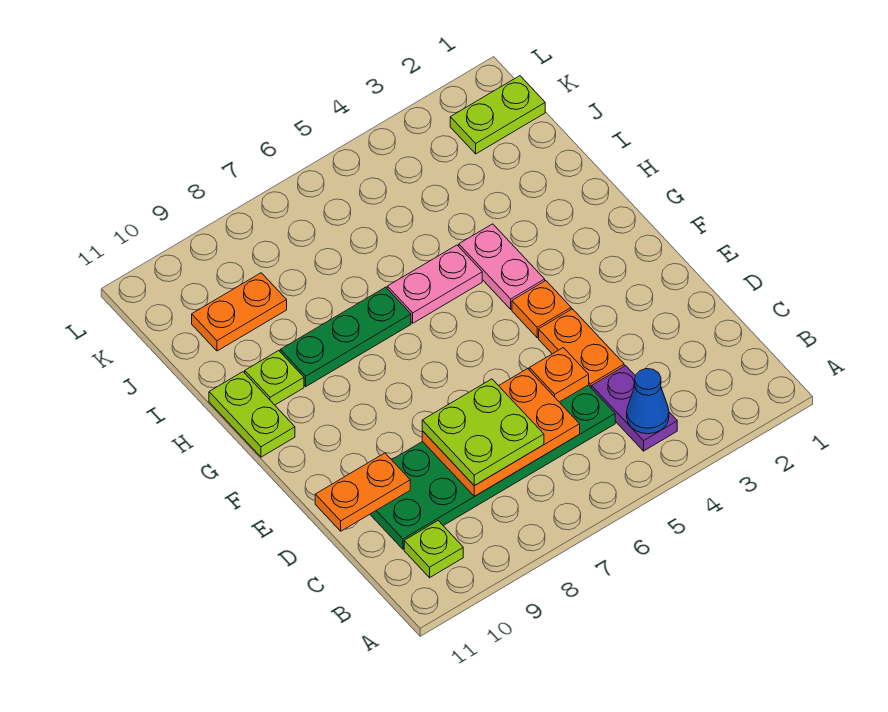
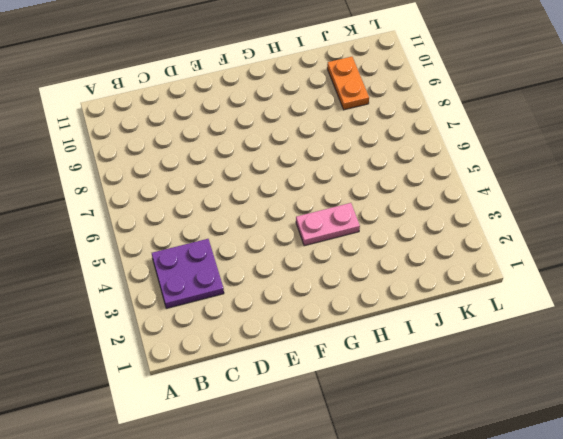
purple plate B3:C4 level 1 -> purple plate B4:C4 level 1
none -> lime plate B10 level 1
none -> green plate C5:D10 level 1
none -> orange plate D4:E4 level 1

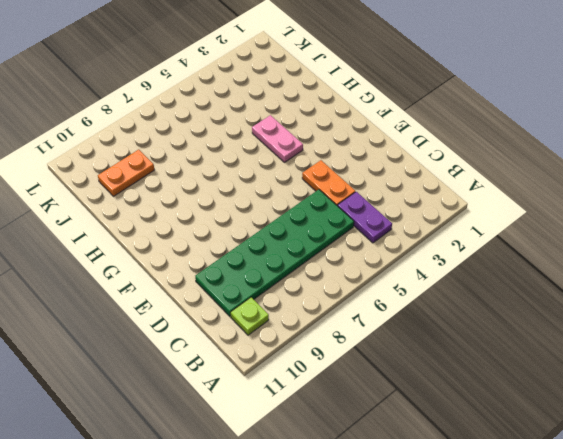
none -> orange plate F4 level 1
none -> lime plate G11:H11 level 1
none -> pink plate H5:H6 level 1

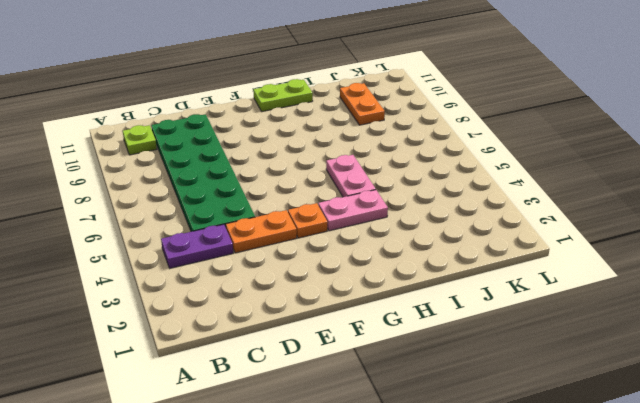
none -> green plate H7:H9 level 1
none -> lime plate H10 level 1
none -> lime plate K1:K2 level 1

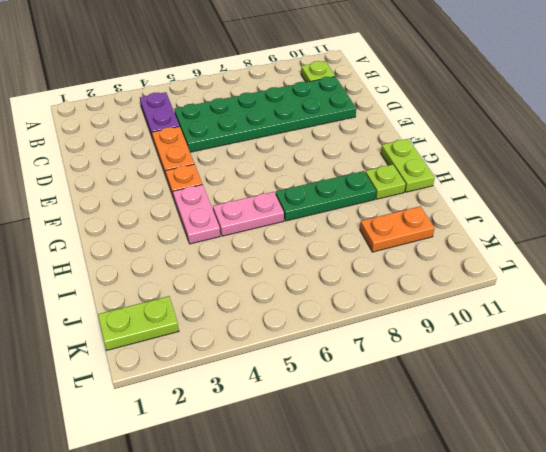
none -> blue cone B4 level 2
none -> orange plate C6:D8 level 2
none -> orange plate D5 level 2

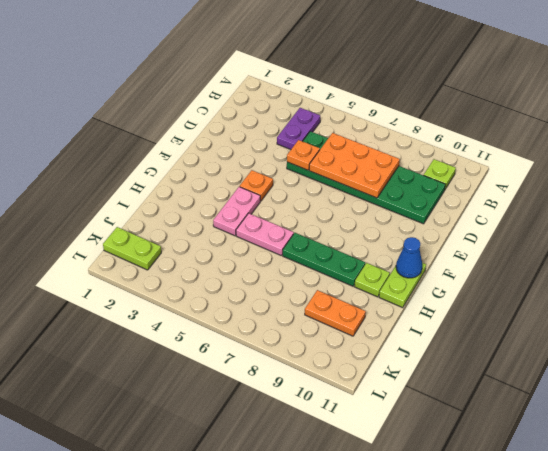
blue cone G11 level 2 -> blue cone B4 level 2
none -> orange plate D4:E4 level 1
none -> orange plate D10:D11 level 2
none -> lime plate C7:D8 level 3

